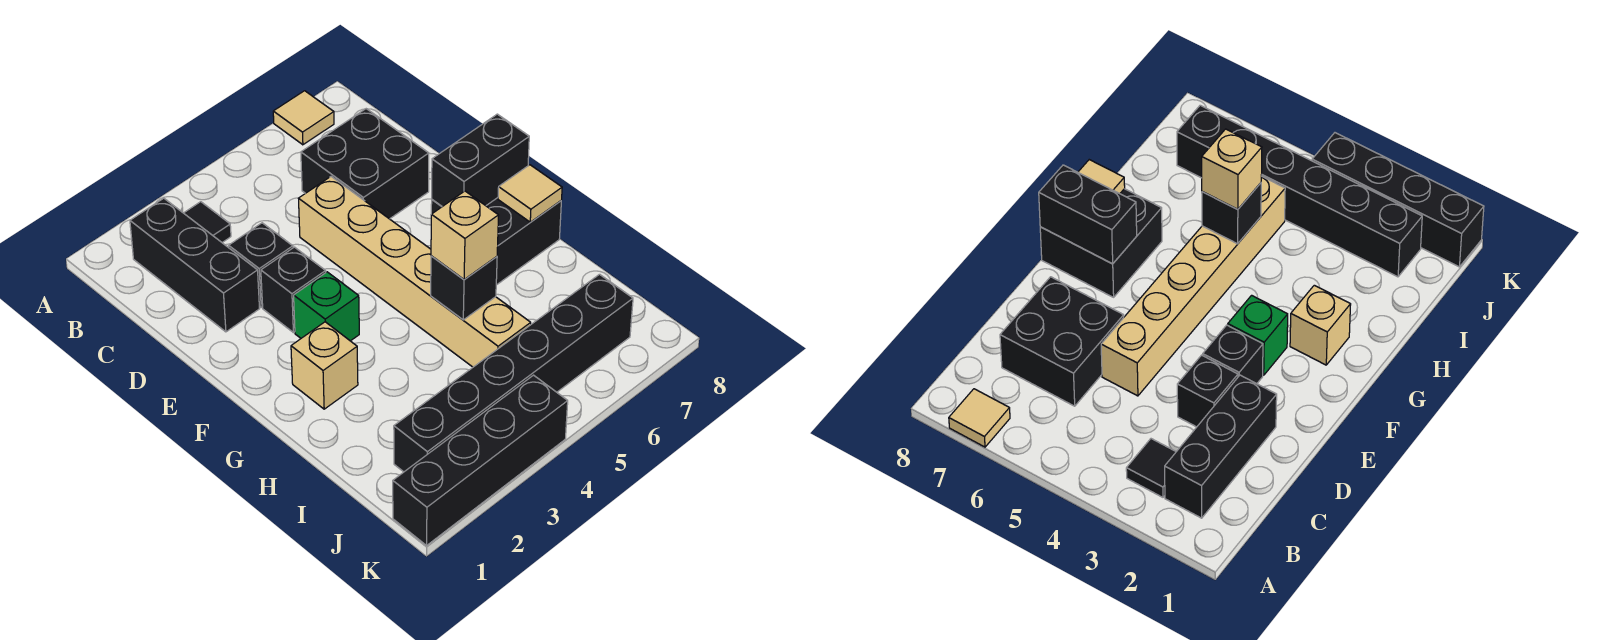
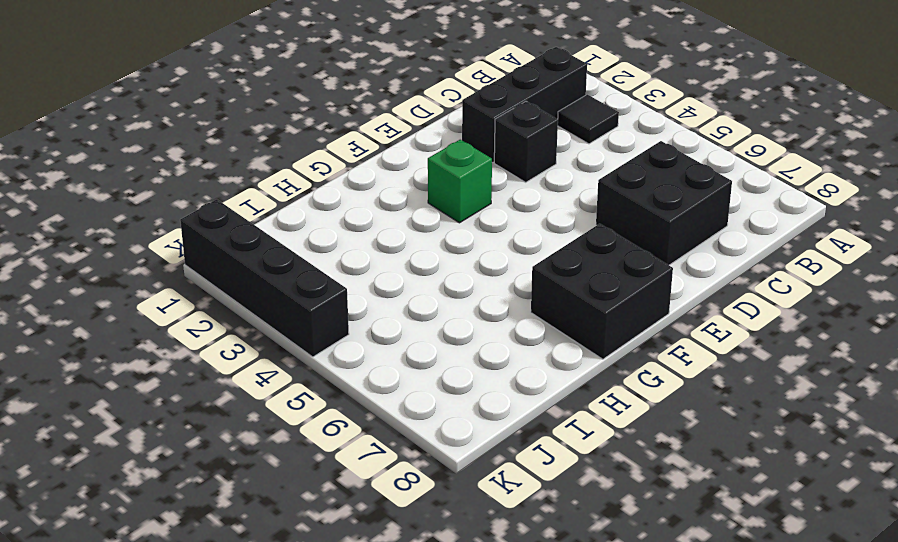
none -> tan tile A7 level 1
none -> tan brick D5:I5 level 1
none -> black brick E3 level 1

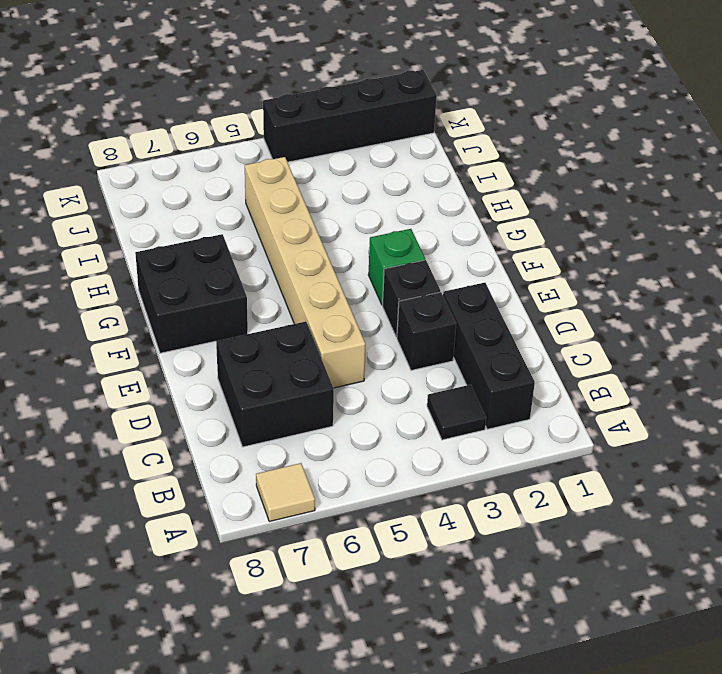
none -> tan brick G2 level 1
none -> black brick J2:J7 level 1
none -> black brick F7:F8 level 2

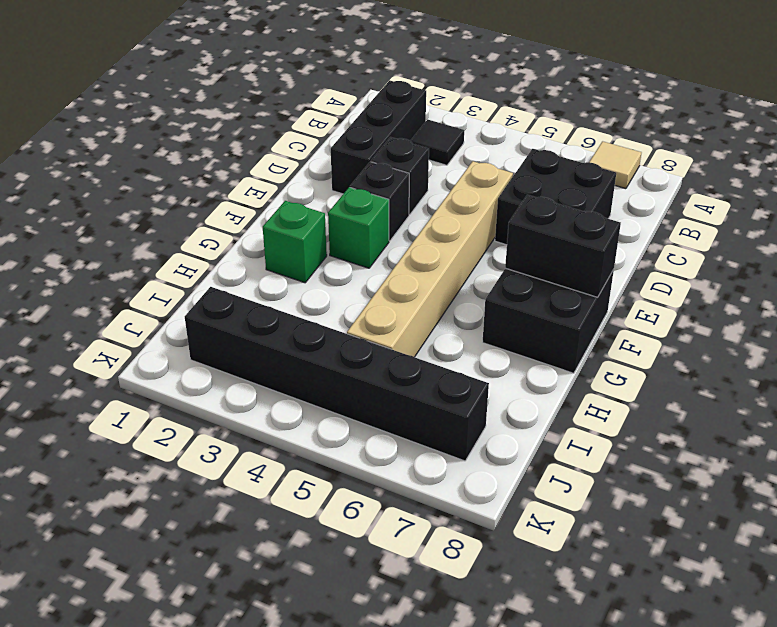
green brick G2 level 1 -> tan brick G2 level 1
none -> black brick K1:K4 level 1
none -> tan tile G8 level 2
none -> black brick H5 level 2

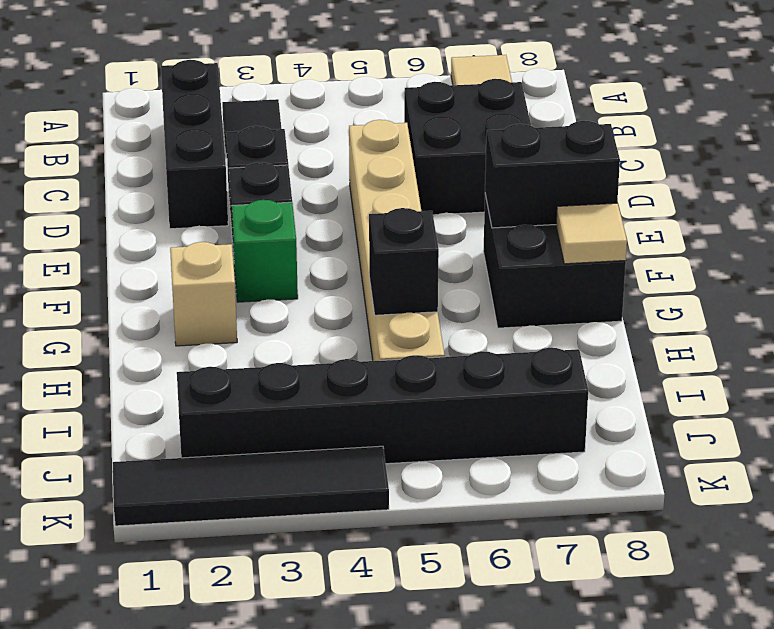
black tile K1:K4 level 1 -> black brick K1:K4 level 1
none -> tan brick H5 level 3

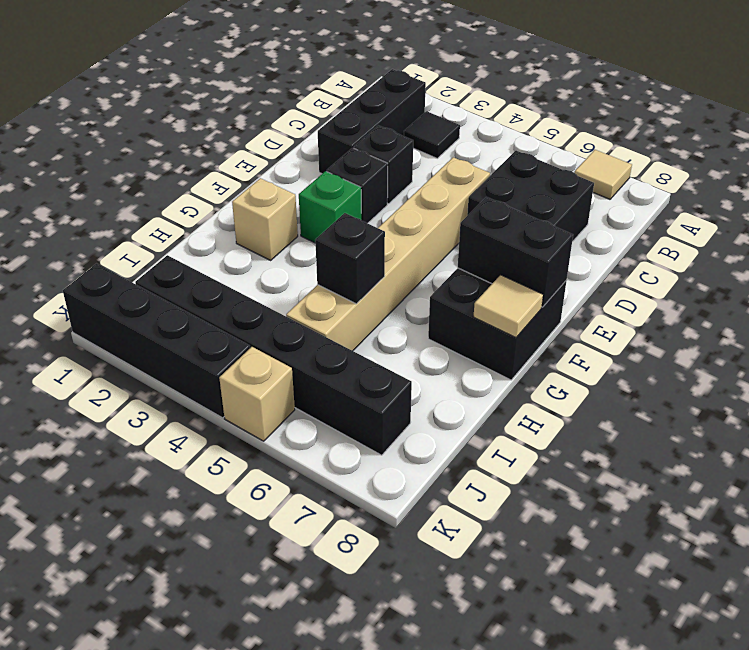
tan brick K5 level 1 -> tan brick H5 level 3

